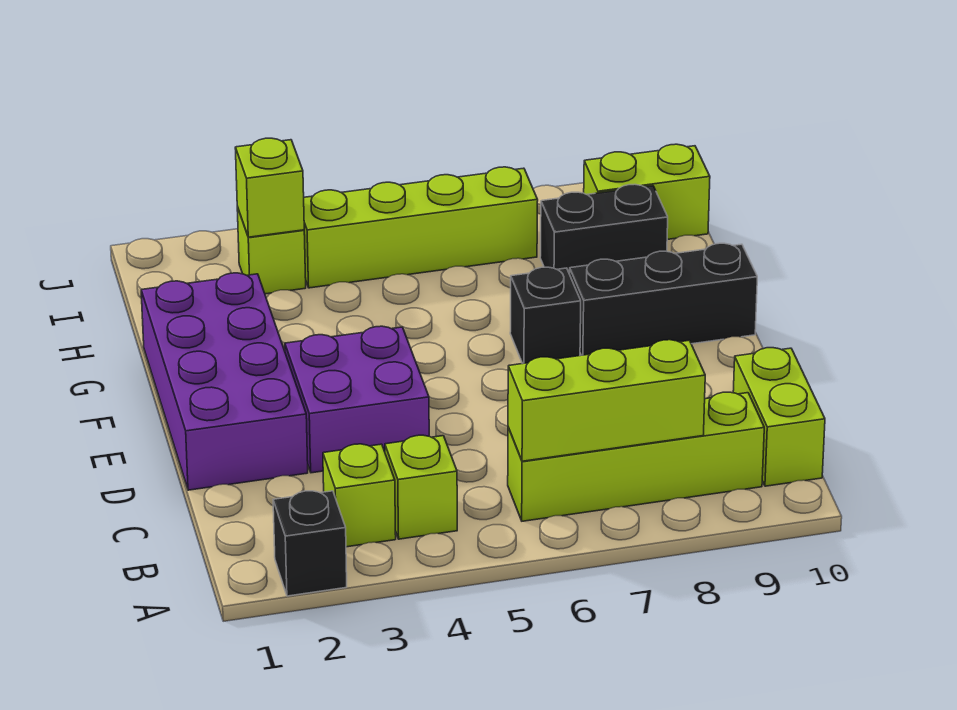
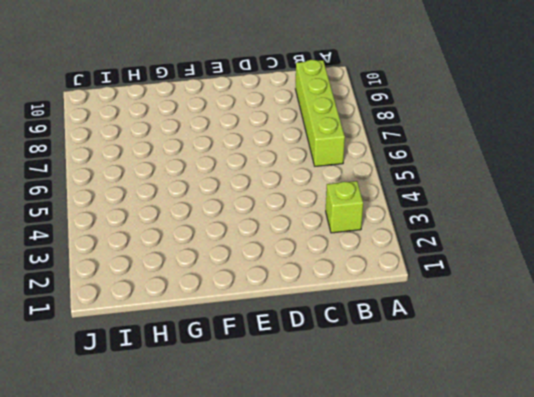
none -> black brick A2 level 1
none -> lime brick B4 level 1
none -> lime brick B10:C10 level 1

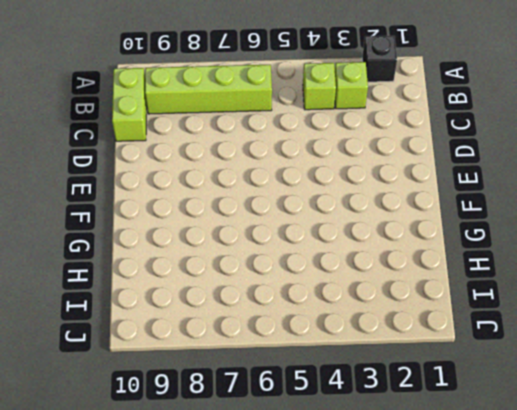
none -> purple brick D1:G2 level 1
none -> purple brick D3:E4 level 1
none -> black brick F7 level 1

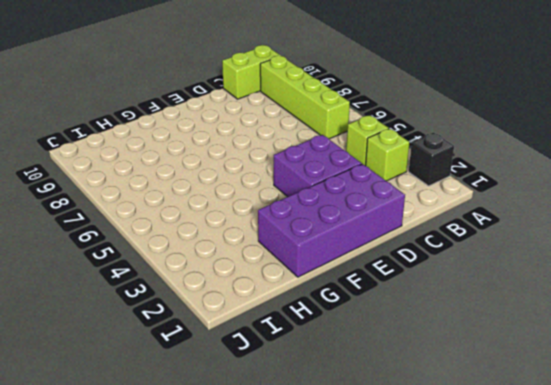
none -> black brick F7 level 1
none -> black brick F8:F10 level 1
none -> black brick H8:H9 level 1

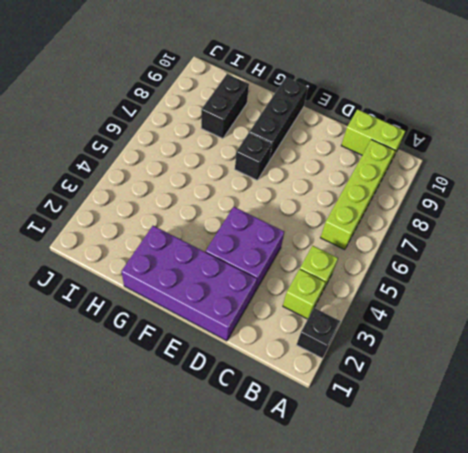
none -> lime brick I3 level 1
none -> lime brick I4:I7 level 1
none -> lime brick I9:I10 level 1

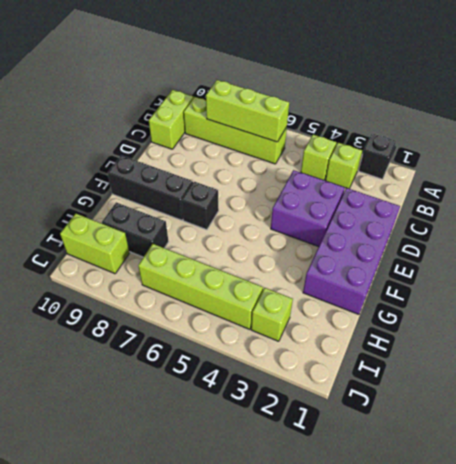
none -> lime brick I3 level 2

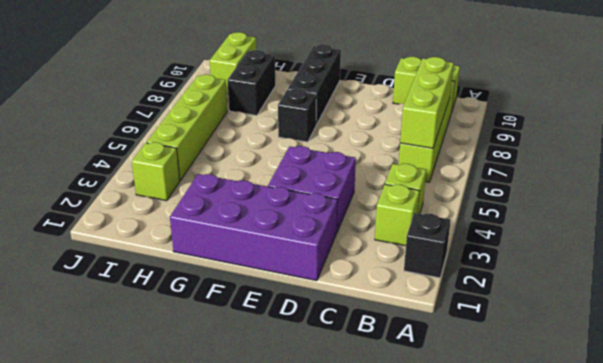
none -> lime brick I3 level 2

